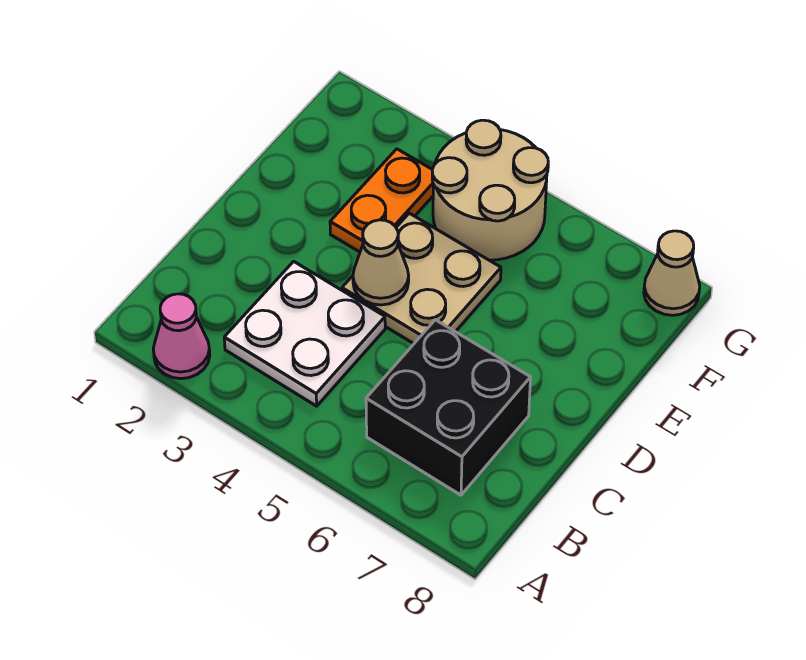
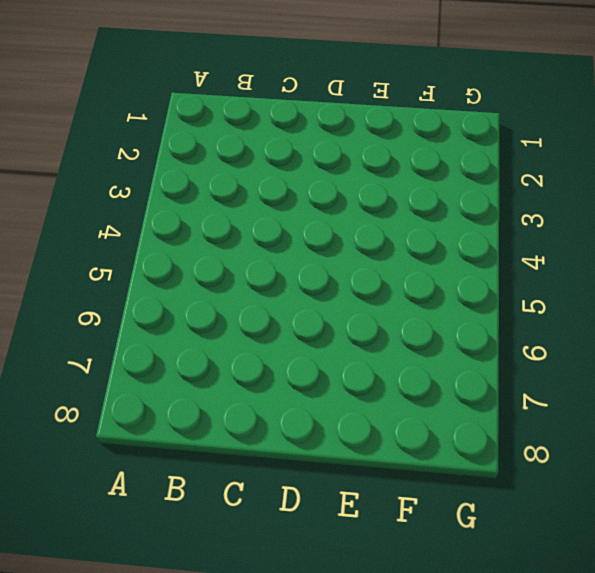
none -> pink cone A2 level 1
none -> white plate B3:C4 level 1

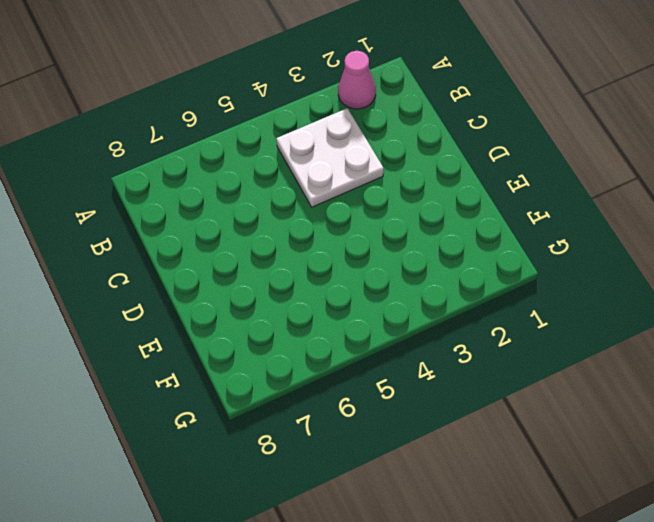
none -> black brick B6:C7 level 1
none -> tan plate D4:E5 level 1

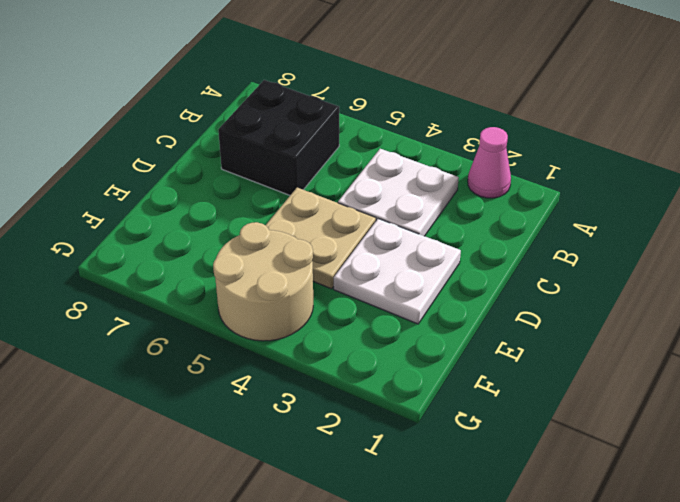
white plate D2:E3 level 1 -> orange plate E3:F3 level 1
none -> tan cone G8 level 1
none -> tan cone D4 level 2

